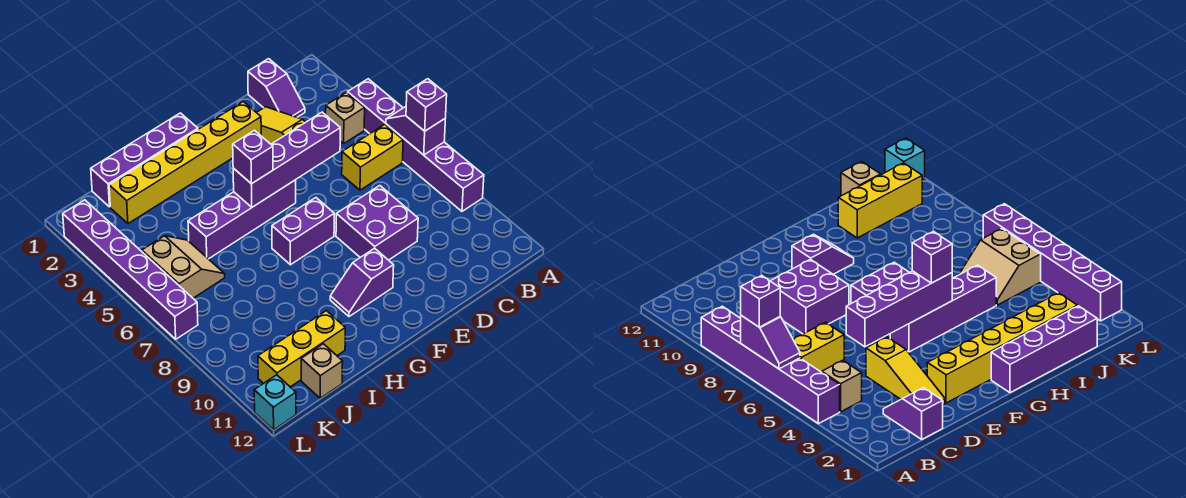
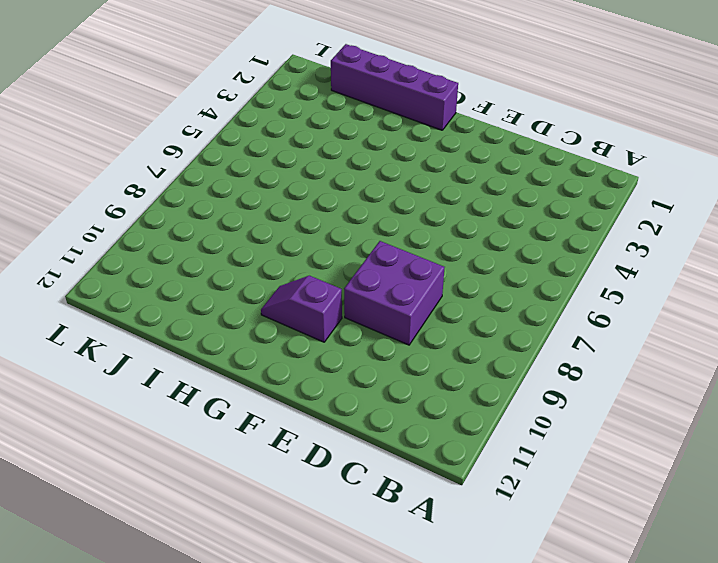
none -> purple brick A4:A9 level 1
none -> tan brick B4 level 1
none -> yellow brick B6:C6 level 1

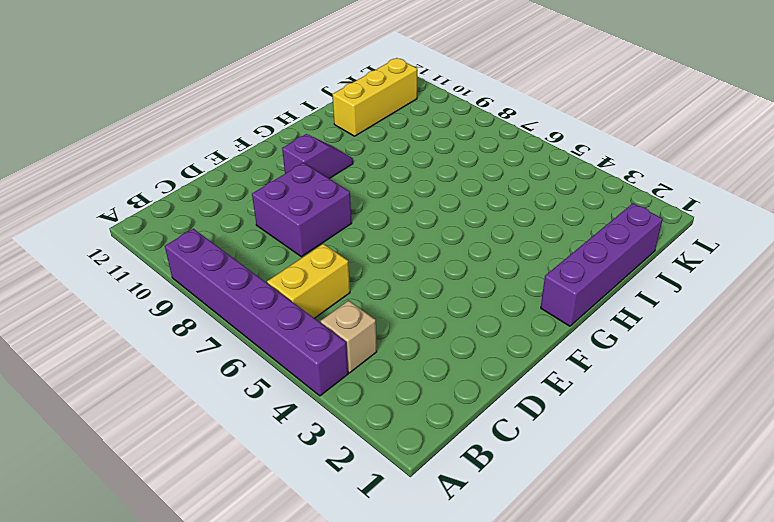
none -> purple slope C1:C2 level 1 top 1
none -> yellow slope D2:D4 level 1 top 4
none -> yellow brick E2:J2 level 1

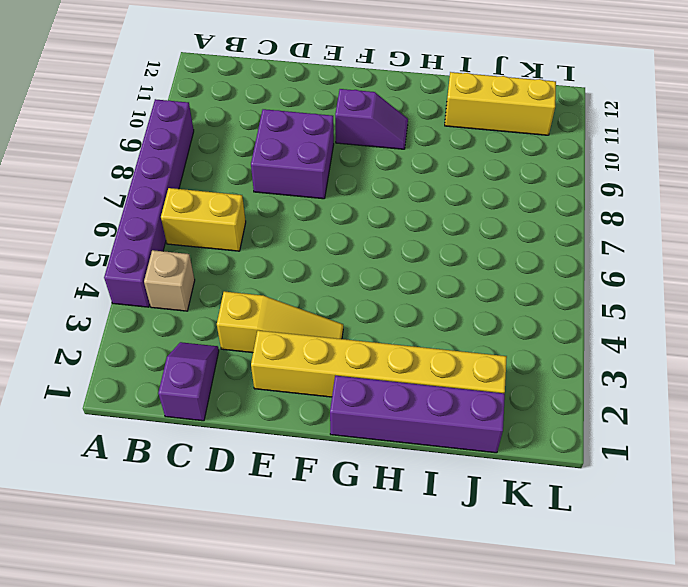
yellow slope D3:F3 level 1 top D -> yellow slope D2:D4 level 1 top 4
none -> purple brick F5:I5 level 1
none -> purple brick F7:G7 level 1
none -> tan slope J5:K6 level 1 top K

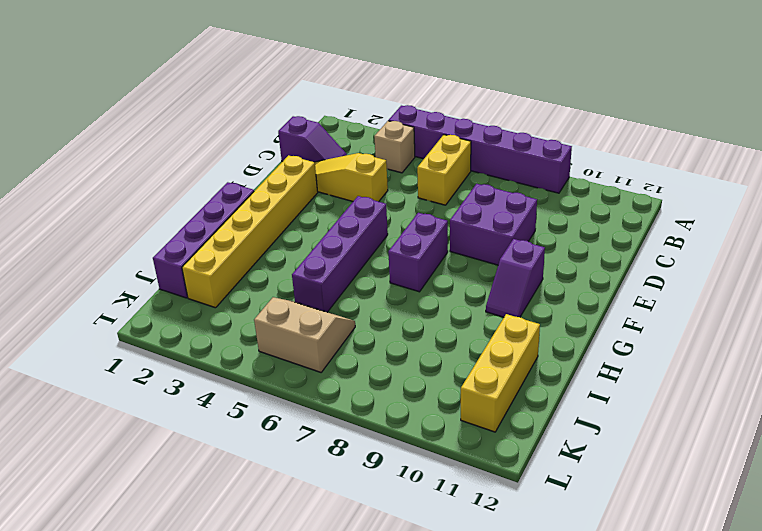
none -> tan brick J12 level 1
none -> purple brick L2:L7 level 1
none -> cyan brick L12 level 1

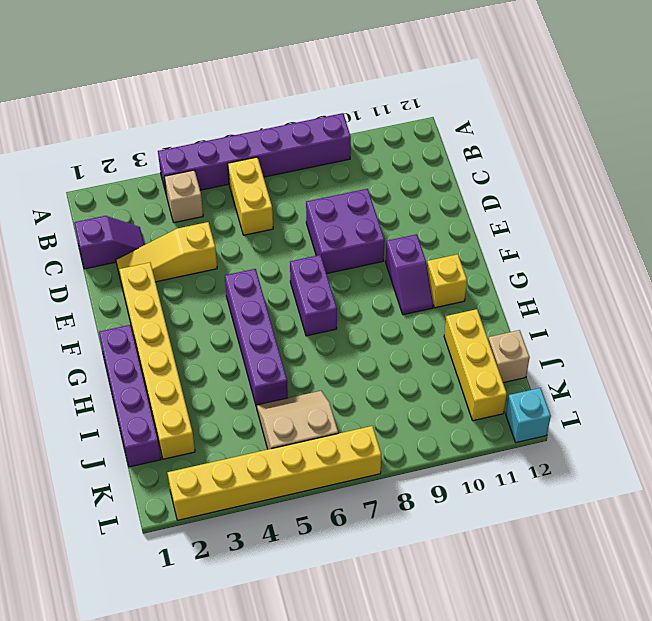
yellow brick G11 level 1 -> none
yellow brick L2:L7 level 1 -> purple brick L2:L7 level 1
none -> purple slope A6:A7 level 2 top 7
none -> purple brick D5:G5 level 2
none -> purple brick A7 level 3

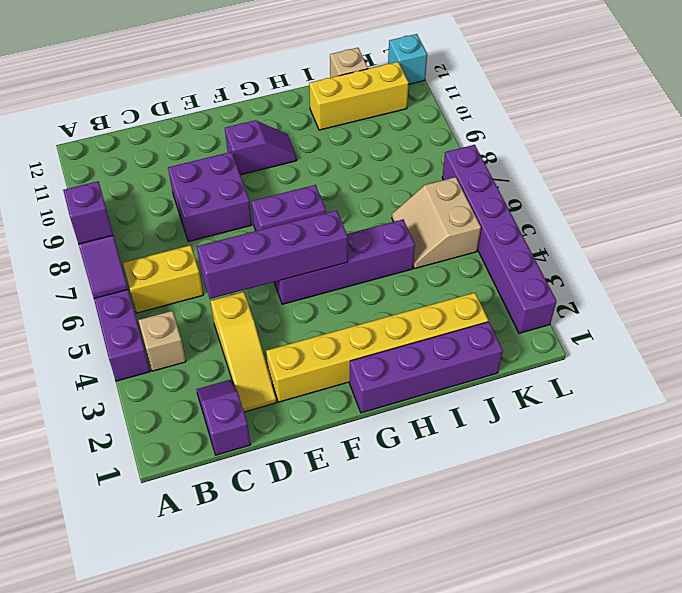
none -> purple brick G5 level 3

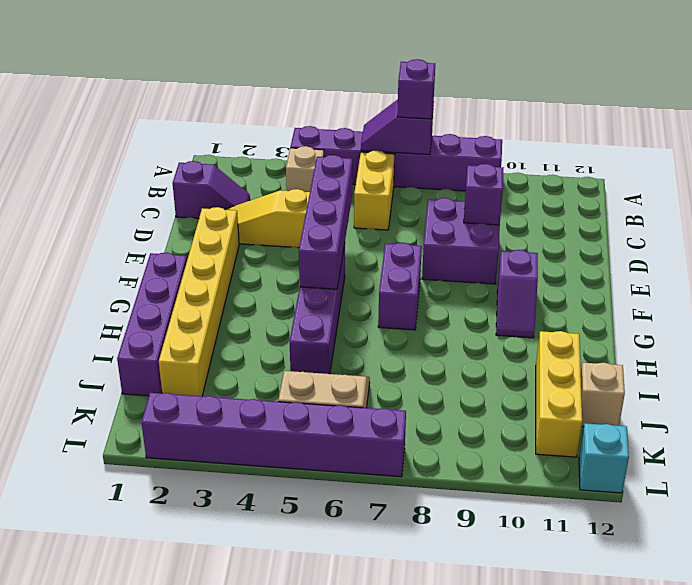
purple brick D9 level 2 -> purple brick G5 level 3

